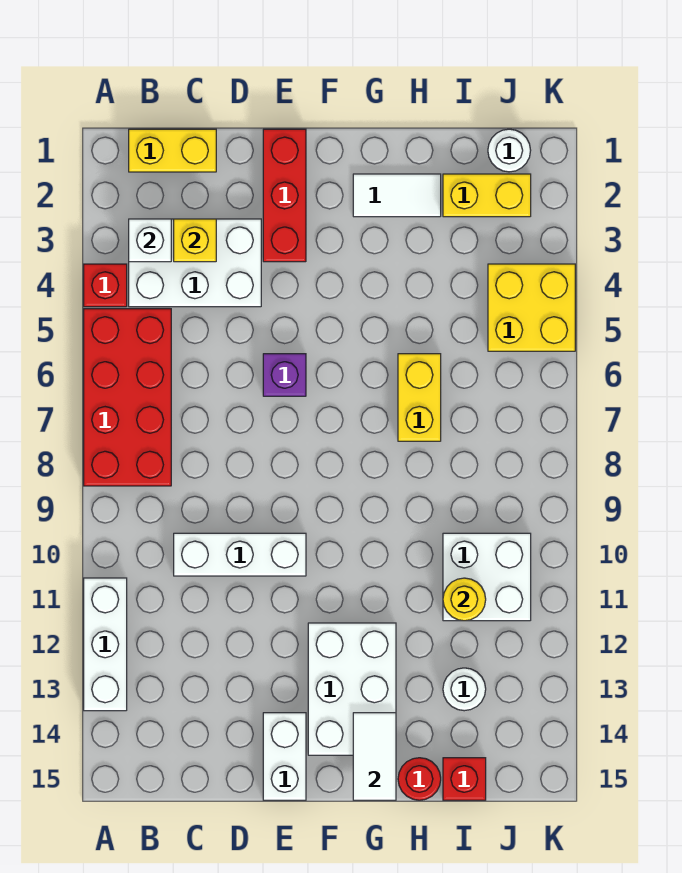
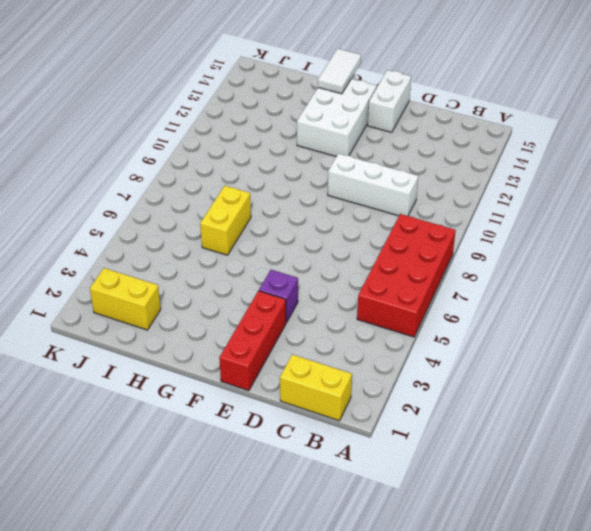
purple brick E4 level 1 -> purple brick E6 level 1
none -> red brick A4 level 1
none -> white brick A11:A13 level 1
none -> white brick B3:D4 level 1

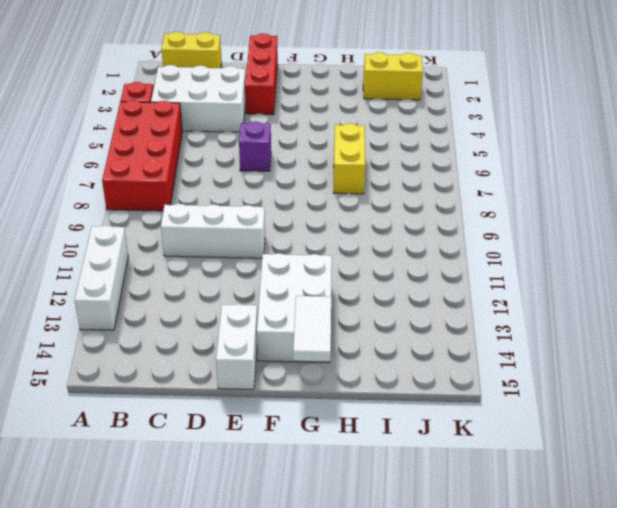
none -> white tile G2:H2 level 1
none -> red round brick H15 level 1
none -> white brick I10:J11 level 1

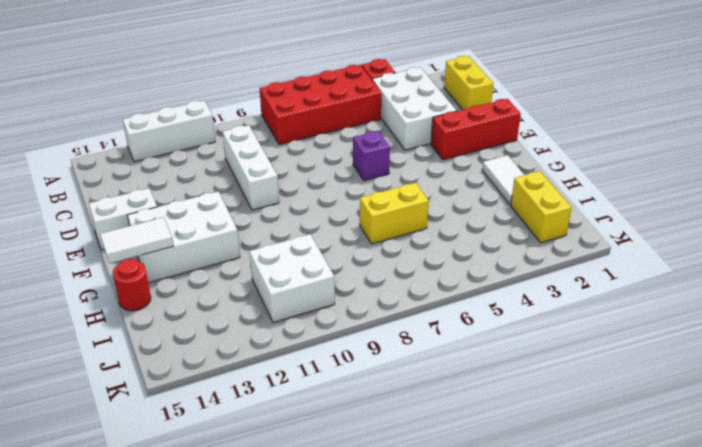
none -> white round brick I13 level 1
none -> red brick I15 level 1
none -> white round brick J1 level 1

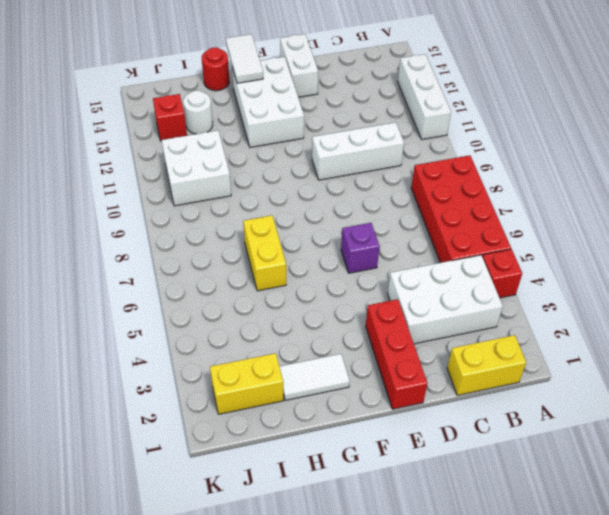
red brick J13 level 1 -> red brick I15 level 1
none -> white round brick J1 level 1
none -> yellow brick J4:K5 level 1
none -> white brick B3 level 2

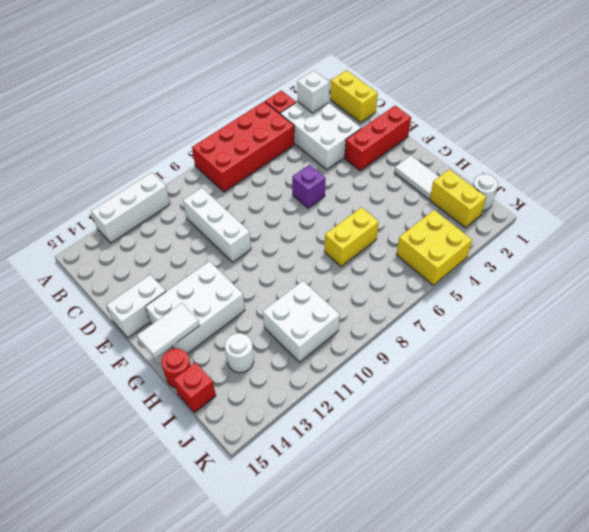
none -> yellow brick C3 level 2
none -> yellow round brick I11 level 2

